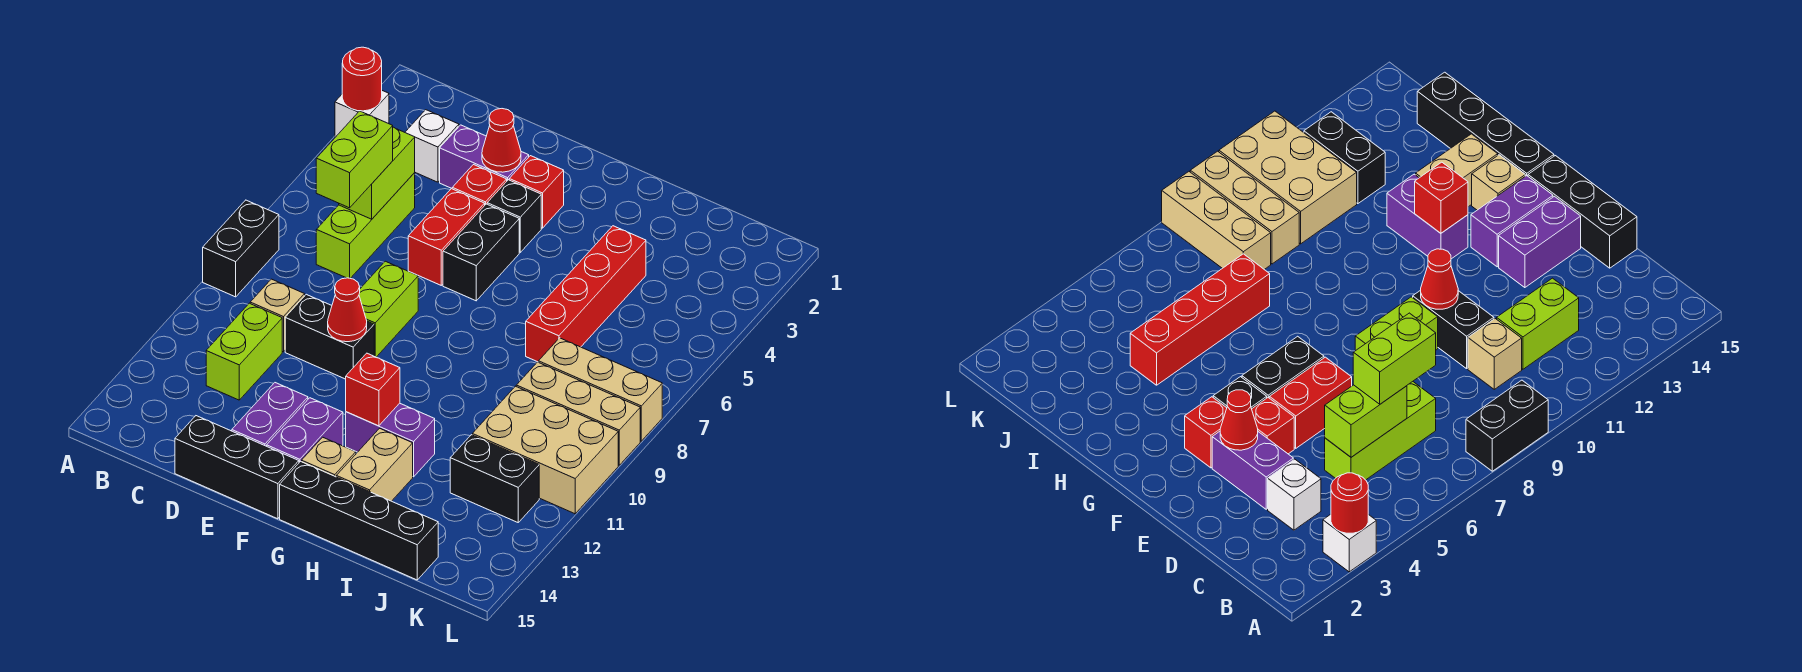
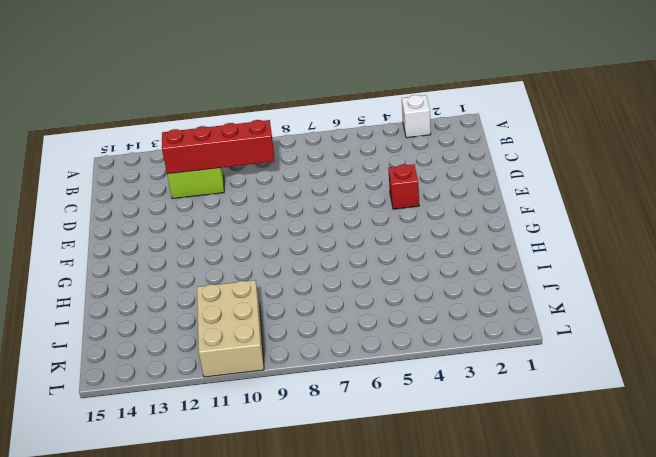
red brick C9:C12 level 2 -> red brick I4:I7 level 1
none -> black brick A8:A9 level 1
none -> white brick C3 level 1
none -> lime brick C5:C7 level 1
none -> tan brick C10 level 1

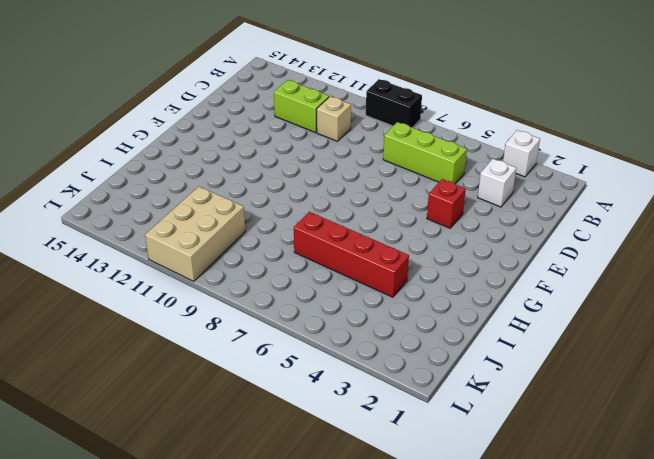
none -> purple brick D3:E3 level 1
none -> black brick D10:E10 level 1
none -> black brick D15:F15 level 1
none -> red brick E5:E6 level 1

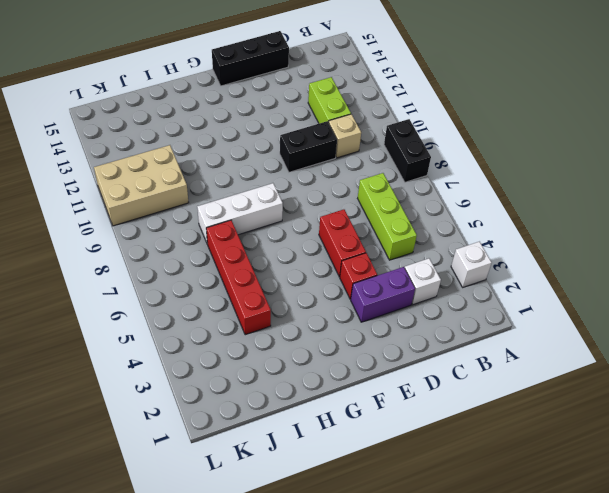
white brick G8:I8 level 1 -> none
none -> lime brick E8:E9 level 1
none -> purple brick E13:E14 level 1
none -> red brick F3 level 1
none -> black brick F4 level 1

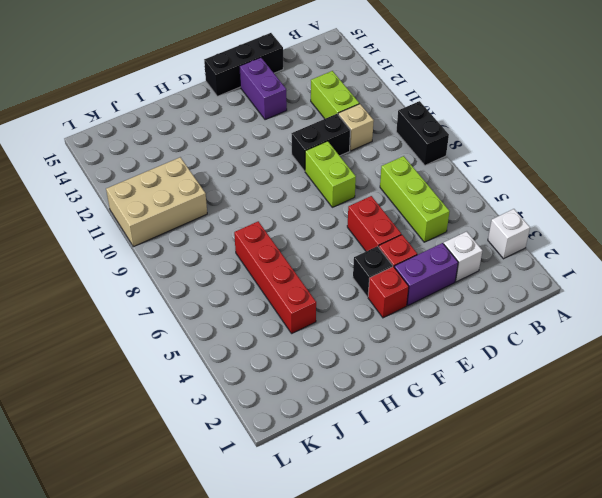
none -> black brick F5:F6 level 1
none -> purple brick F13:F14 level 1
none -> purple brick G12:H12 level 1
none -> tan brick G14 level 1

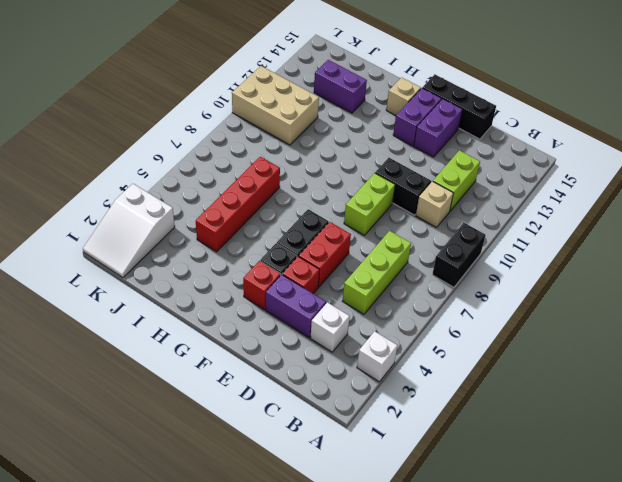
purple brick I13:J13 level 1 -> purple brick G12:H12 level 1
white slope K1:L3 level 1 top 3 -> none
none -> black brick G15:J15 level 1
none -> tan brick H13:H14 level 1
none -> tan brick J8:L8 level 1
none -> tan brick J9:L9 level 1

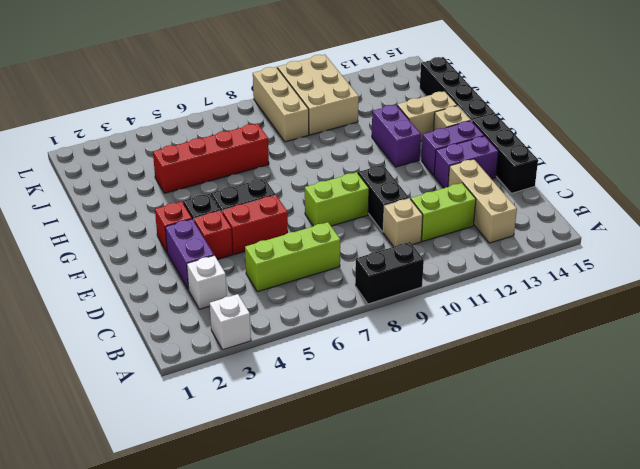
tan brick B13:D13 level 1 -> tan brick J8:L8 level 1
none -> black brick J12:K12 level 1
none -> red round brick A3 level 2
none -> lime brick C5:C6 level 2
none -> red cone E3 level 2

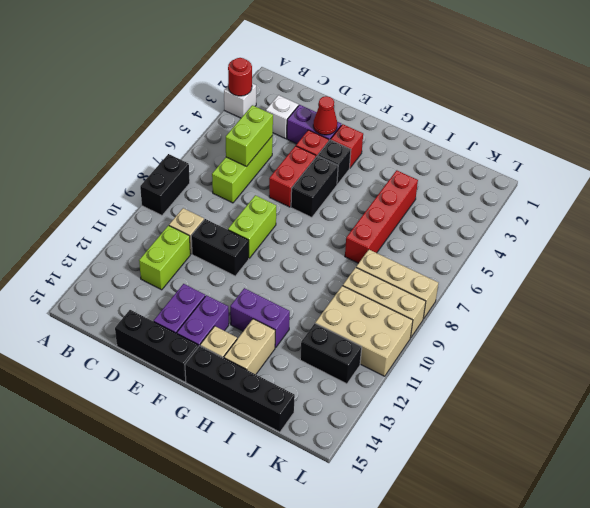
none -> red cone E10 level 2
none -> red brick G12 level 2
none -> lime brick C6:C7 level 3

